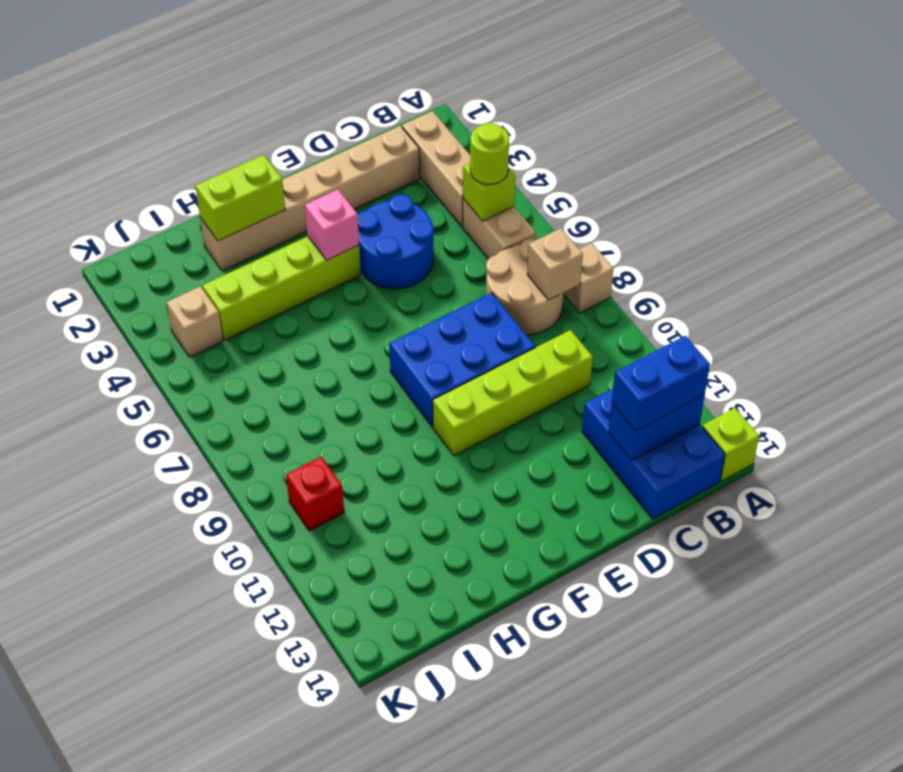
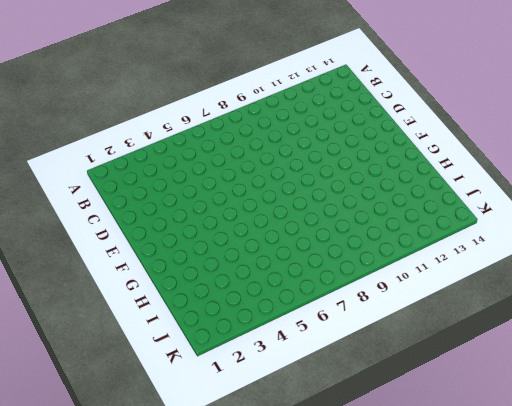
none -> tan brick A8 level 1
none -> lime brick A14 level 1
none -> tan brick B2:B4 level 1

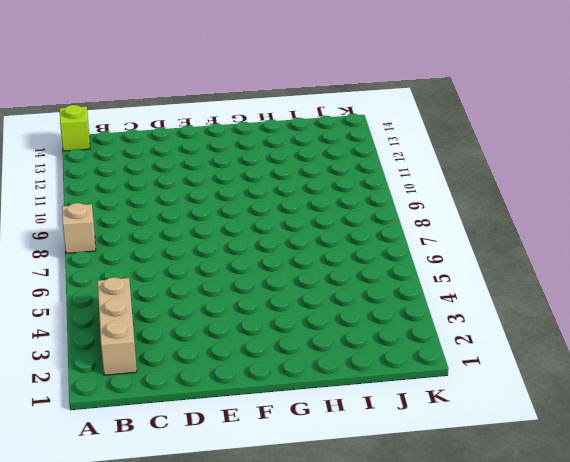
none -> tan brick B5:B6 level 1
none -> tan round brick B7:C8 level 1
none -> blue brick B12:C14 level 1

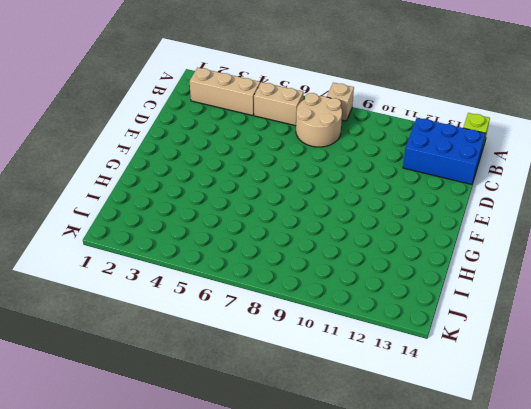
none -> tan brick C2:H2 level 1
none -> lime brick C10:F10 level 1
none -> blue round brick D4:E5 level 1

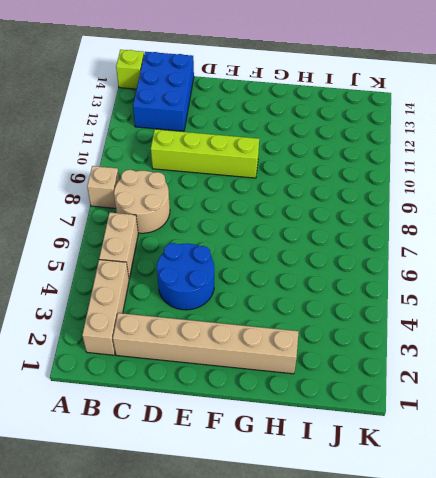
none -> blue brick D8:F9 level 1
none -> lime brick F4:I4 level 1
none -> tan brick J4 level 1

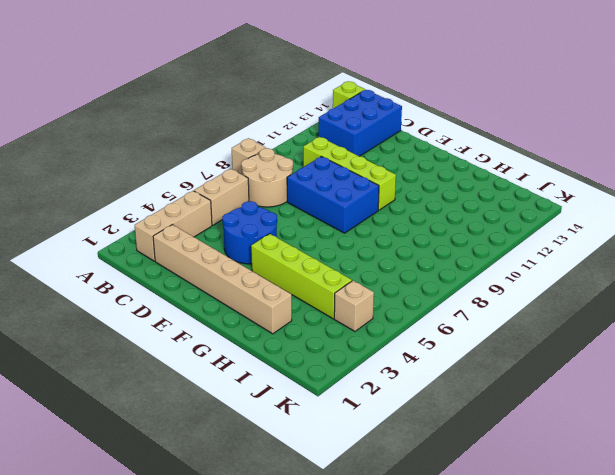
none -> red brick J10 level 1
none -> lime brick B5 level 2
none -> tan brick B8 level 2

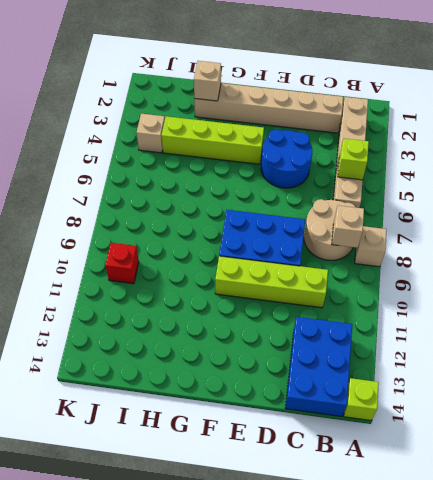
tan brick H2 level 2 -> lime brick G2:H2 level 2
none -> blue brick B13:C13 level 2
none -> pink brick F4 level 2
none -> lime round brick B5 level 3

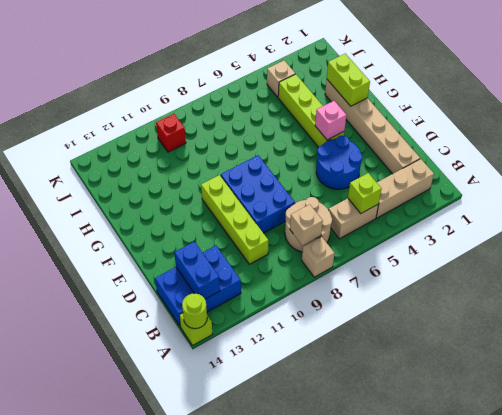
lime round brick A14 level 2 -> lime round brick B5 level 3
none -> blue brick B13:C13 level 3

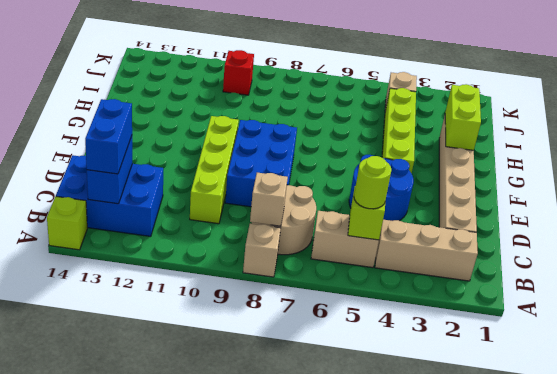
none -> pink brick F4 level 2

